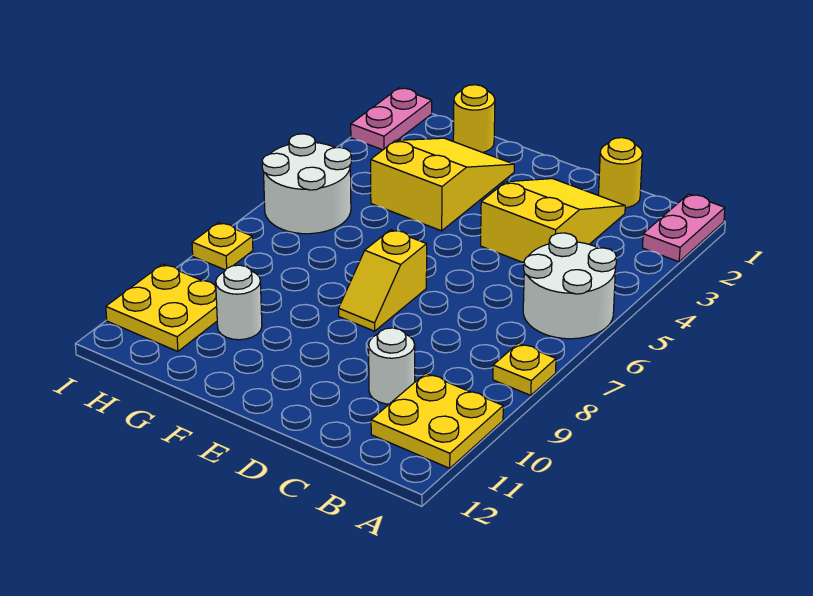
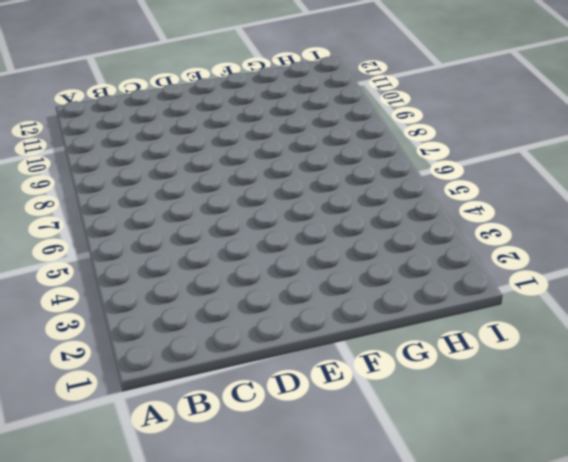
none -> pink plate A1:A2 level 1
none -> white round brick A5:B6 level 1
none -> yellow plate A8 level 1

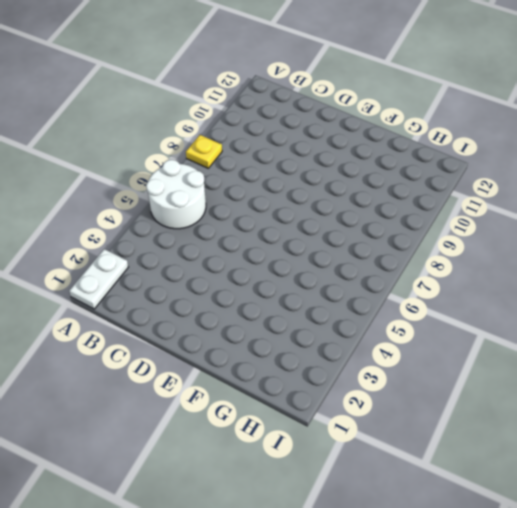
white plate A1:A2 level 1 -> pink plate A1:A2 level 1
none -> yellow plate A10:B11 level 1
none -> yellow round brick C1 level 1
none -> yellow slope C2:D4 level 1 top 4

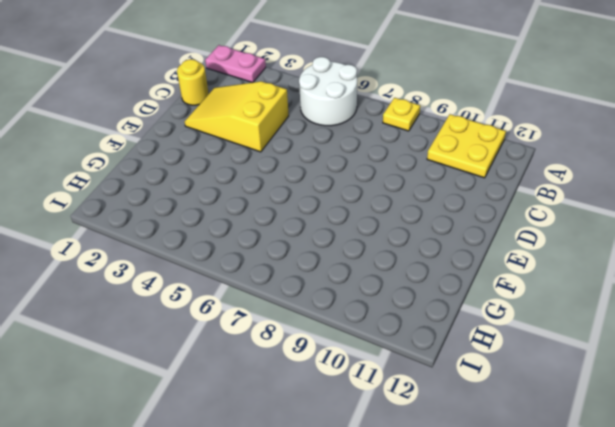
none -> white round brick C10 level 1
none -> yellow slope E7:E8 level 1 top 7
none -> yellow slope F2:G4 level 1 top 4

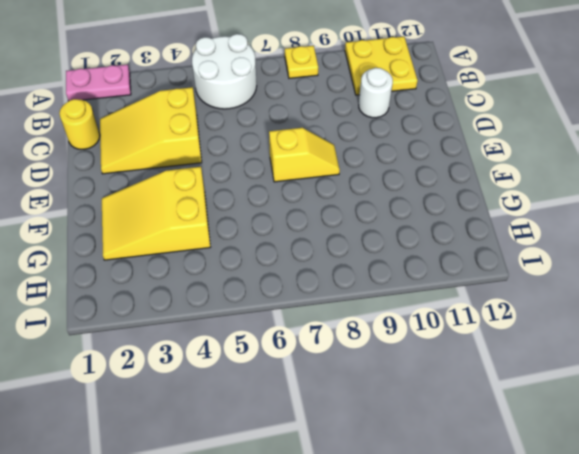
none -> yellow round brick G1 level 1
none -> white round brick G10 level 1
none -> white round brick H5:I6 level 1

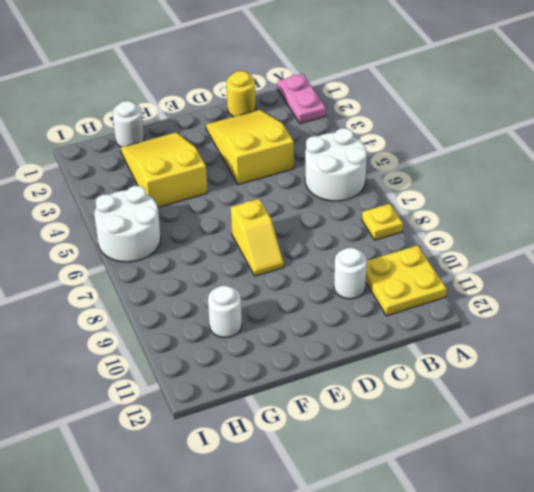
white round brick G1 level 1 -> yellow round brick G1 level 1
none -> yellow plate H10:I11 level 1
none -> pink plate I1:I2 level 1
none -> yellow plate I8 level 1

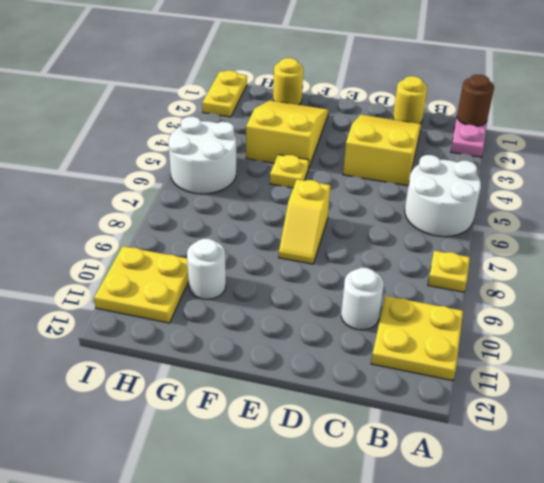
brown round brick A1 level 2 -> none
yellow plate F5 level 1 -> yellow plate I8 level 1
yellow plate I1:I2 level 1 -> pink plate I1:I2 level 1

